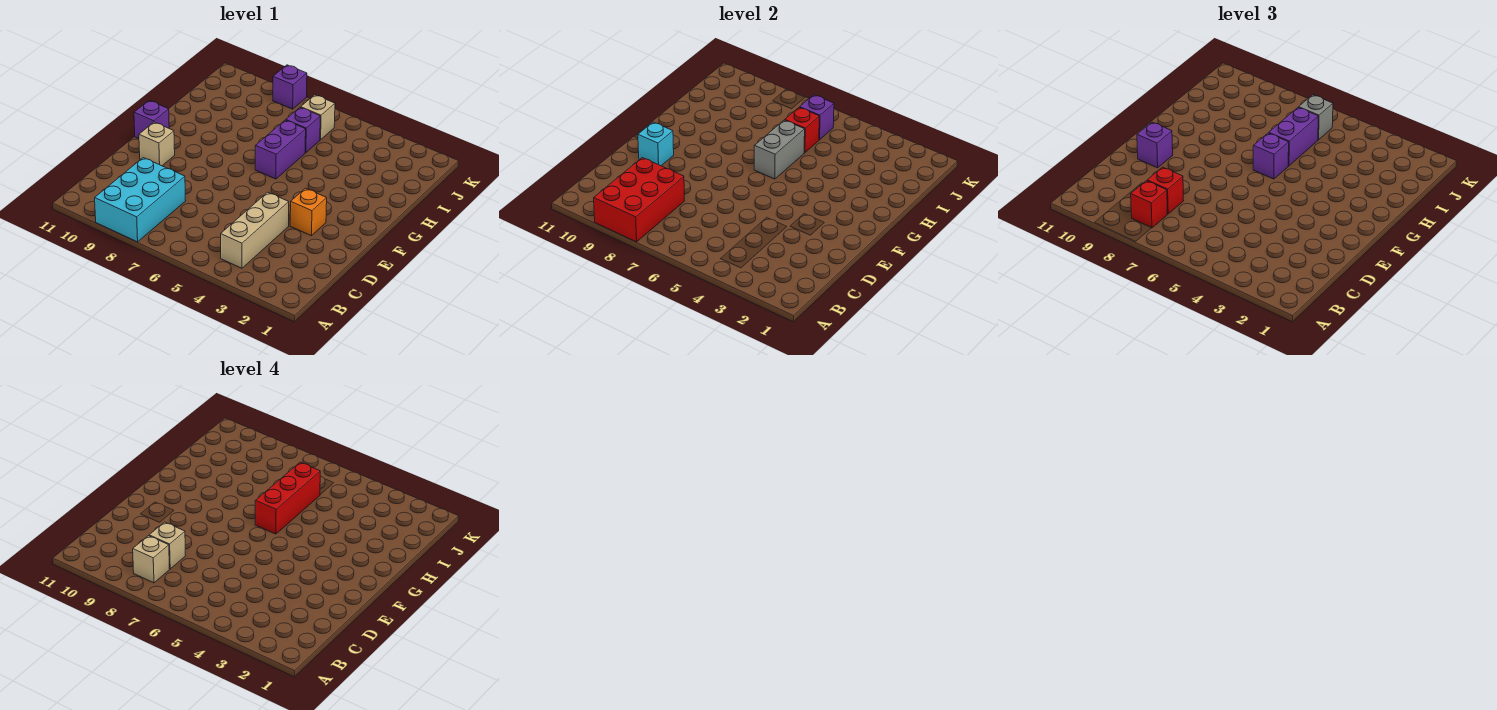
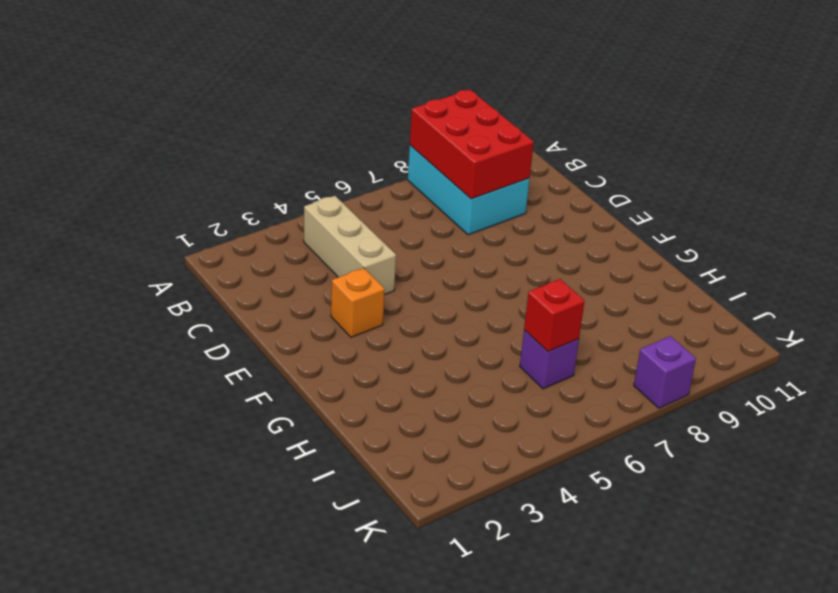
none -> tan brick E10 level 1
none -> purple brick F11 level 1
none -> purple brick G6:H6 level 1

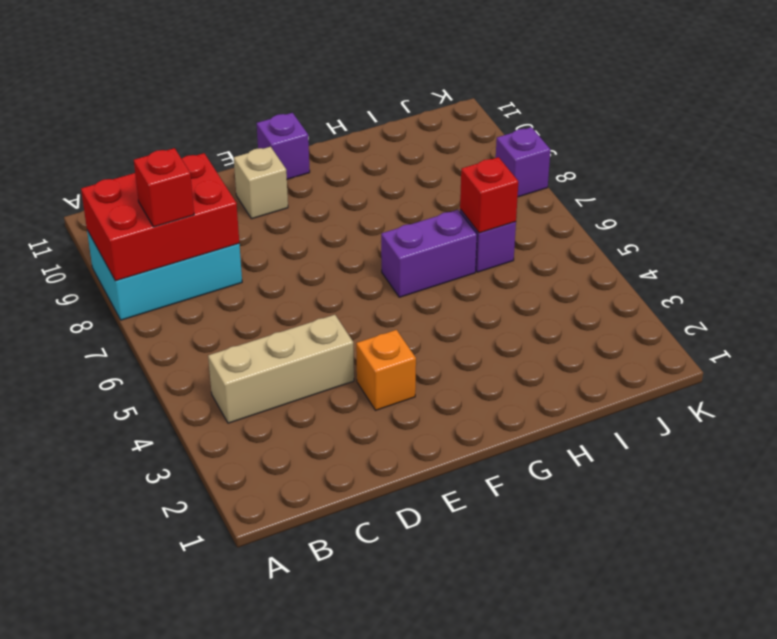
none -> tan brick J6 level 1
none -> cyan brick E10 level 2
none -> grey brick G6:H6 level 2

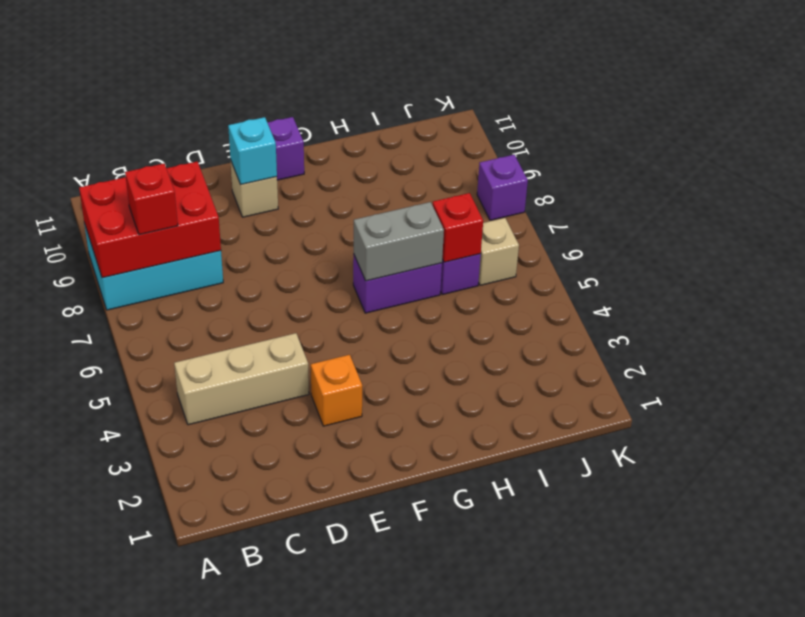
none -> purple brick J6 level 2
none -> red brick C8 level 3
none -> purple brick E10 level 3

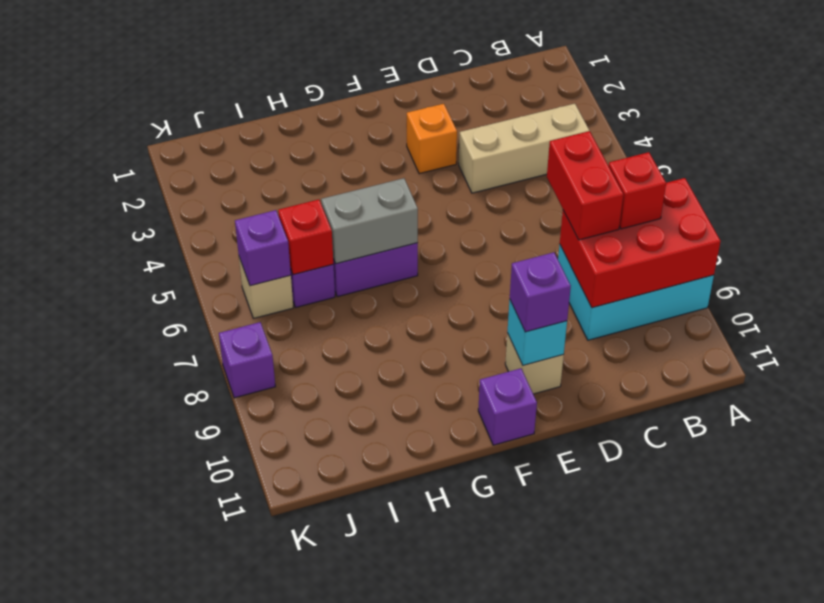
red brick C7:C8 level 3 -> red brick C8 level 3
none -> purple brick G6 level 3
none -> purple brick H6:I6 level 3
none -> grey brick J6 level 3

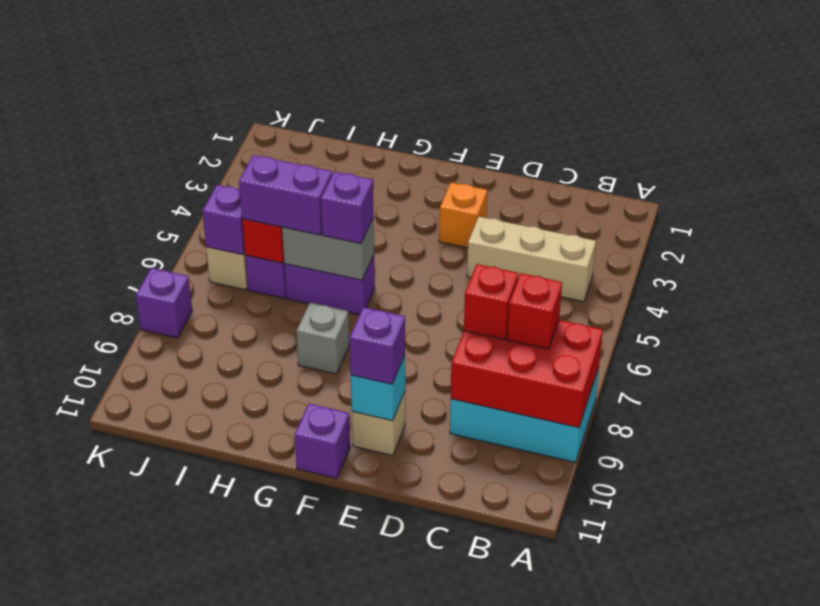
grey brick G8 level 1 -> grey brick J6 level 3
none -> tan brick B8 level 4
none -> tan brick C8 level 4
none -> red brick G6:I6 level 4

